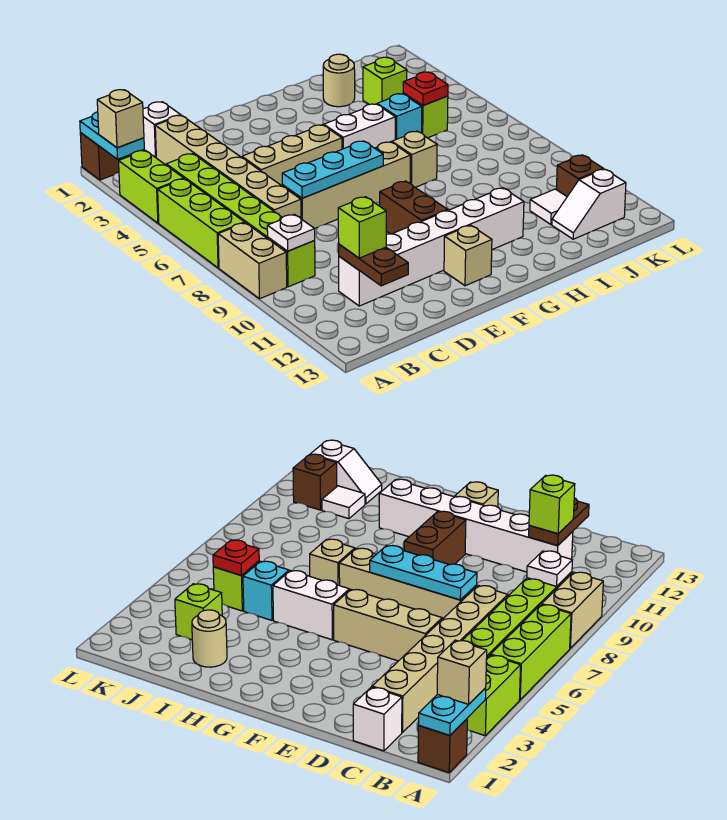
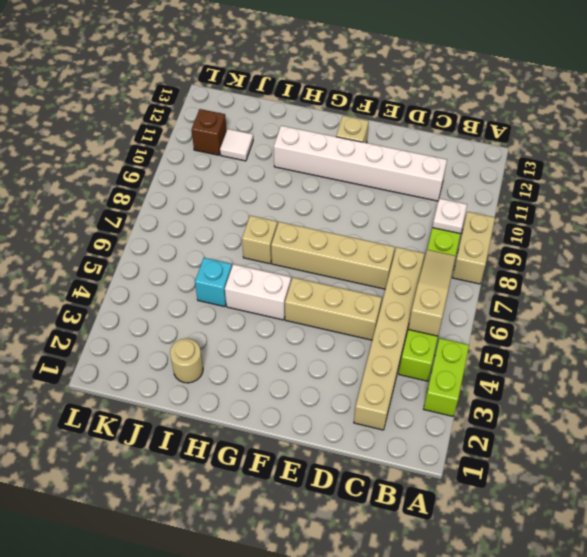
tan slope B5:B7 level 2 top 5 -> none
none -> brown brick A1 level 1
none -> lime brick A5:A7 level 1
none -> white brick C1 level 1

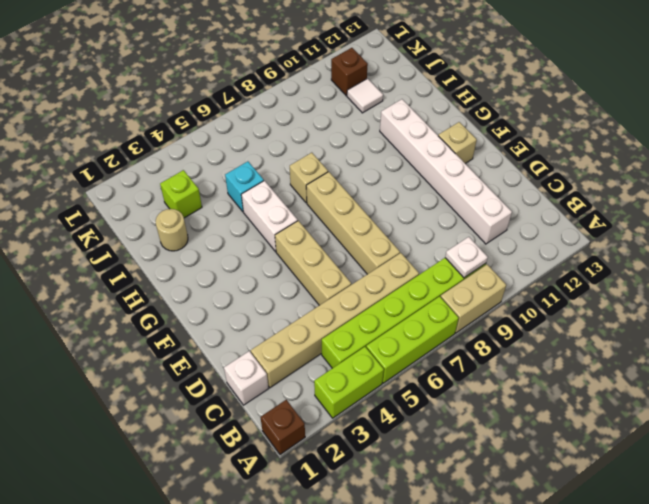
none -> brown brick F9:F10 level 1
none -> lime brick J5 level 1
none -> white slope J12:K12 level 1 top K

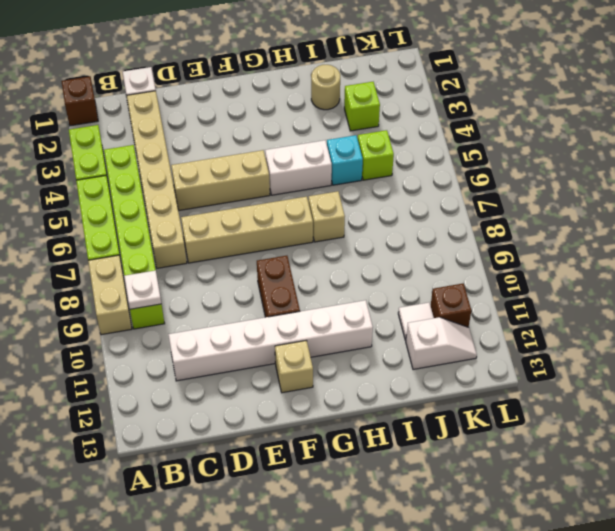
white slope J12:K12 level 1 top J -> white slope J12:K12 level 1 top K
none -> cyan plate A1:A2 level 2
none -> brown plate C11:C12 level 2
none -> cyan plate D7:F7 level 2

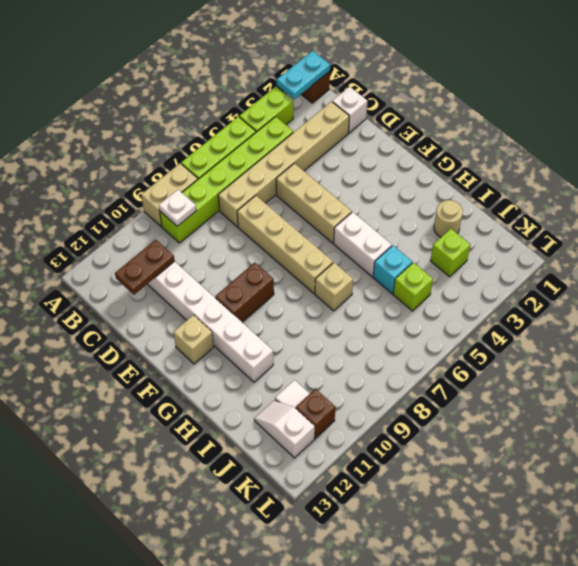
none -> cyan plate D7:F7 level 2
none -> red plate J5 level 2
none -> tan brick A2 level 3

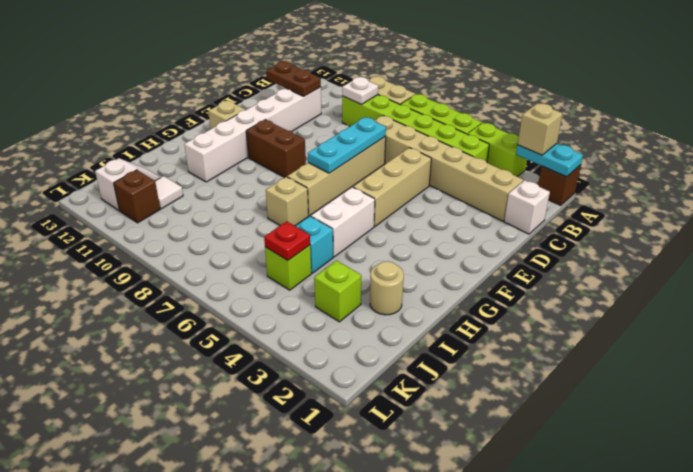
none -> lime brick C11 level 3

